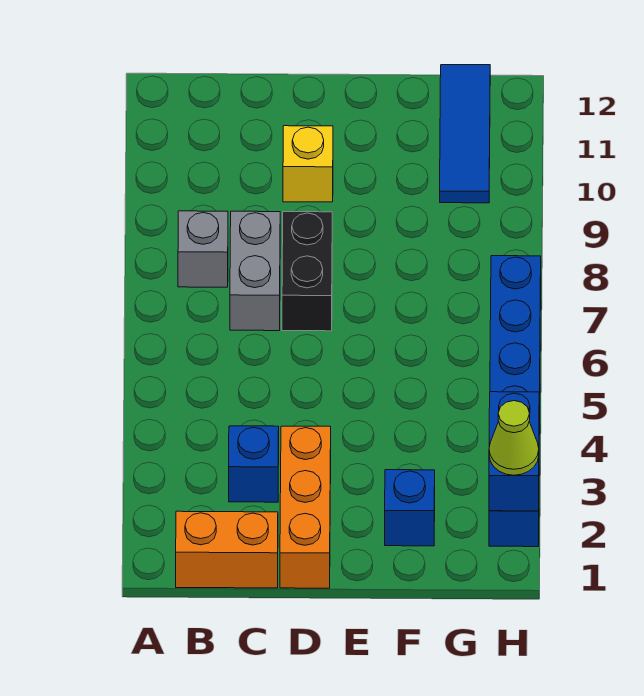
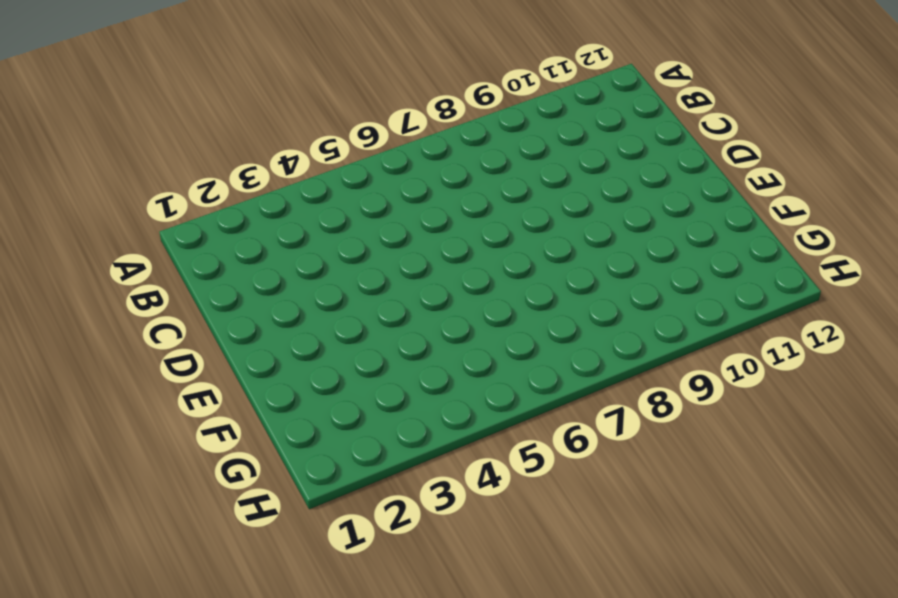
none -> orange brick B1:C1 level 1
none -> grey brick B8 level 1
none -> blue brick C3 level 1

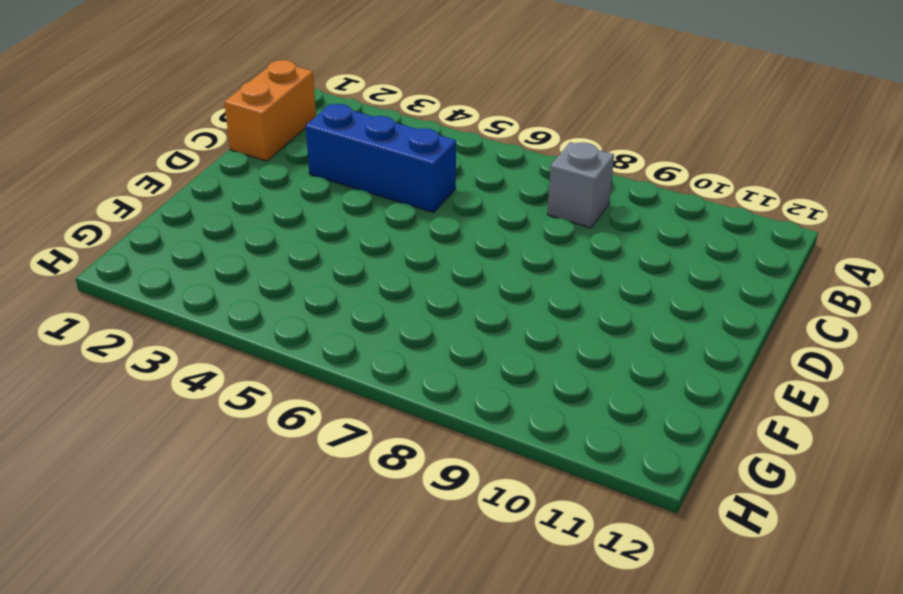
blue brick C3:C5 level 1 -> blue brick C3 level 1
none -> grey brick C7:C8 level 1
none -> orange brick D1:D3 level 1
none -> black brick D7:D8 level 1

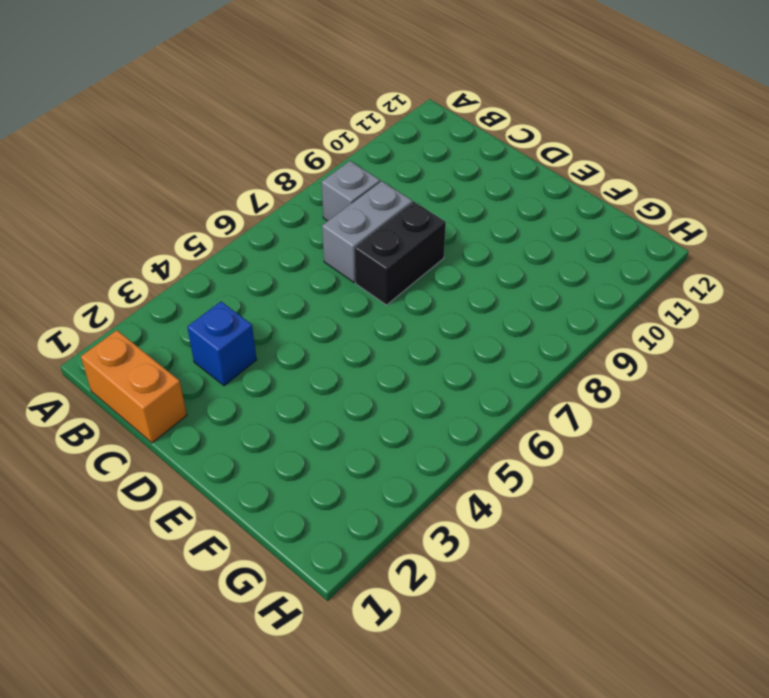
none -> orange brick D1:D3 level 1
none -> yellow brick D10 level 1
none -> blue brick F2 level 1

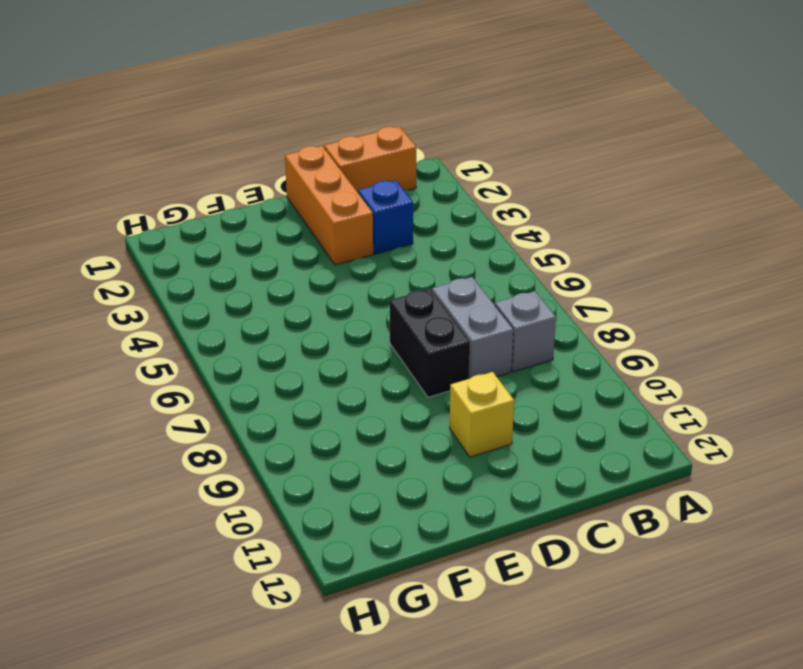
none -> blue brick F2 level 1
none -> blue tile G10:G12 level 1
none -> blue brick H2:H7 level 1

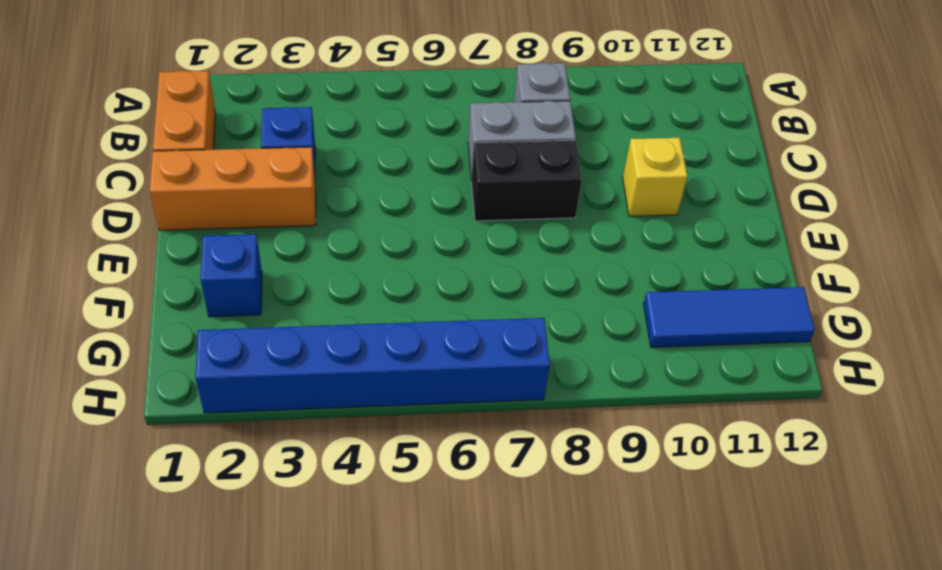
none -> blue brick H2:H3 level 2
none -> lime cone H2 level 3

